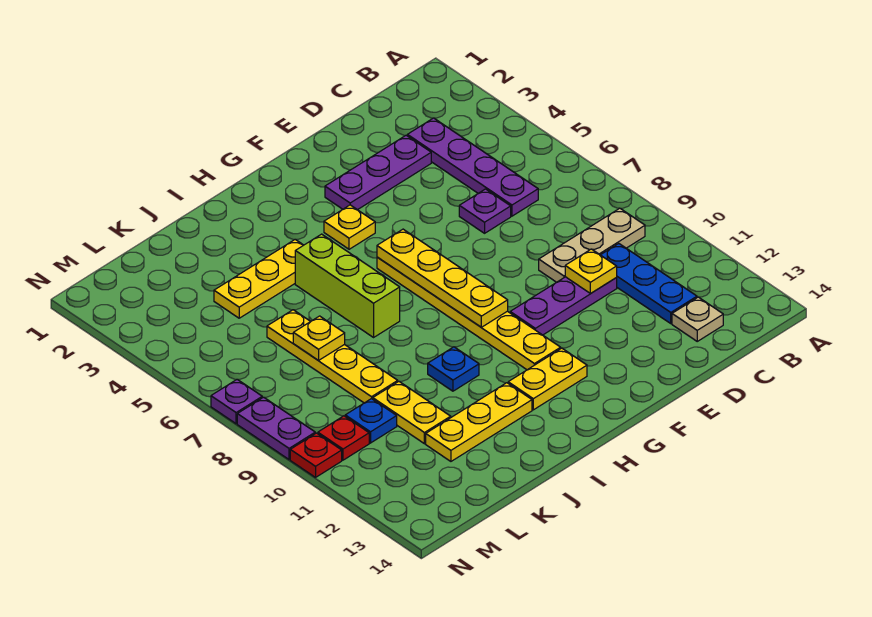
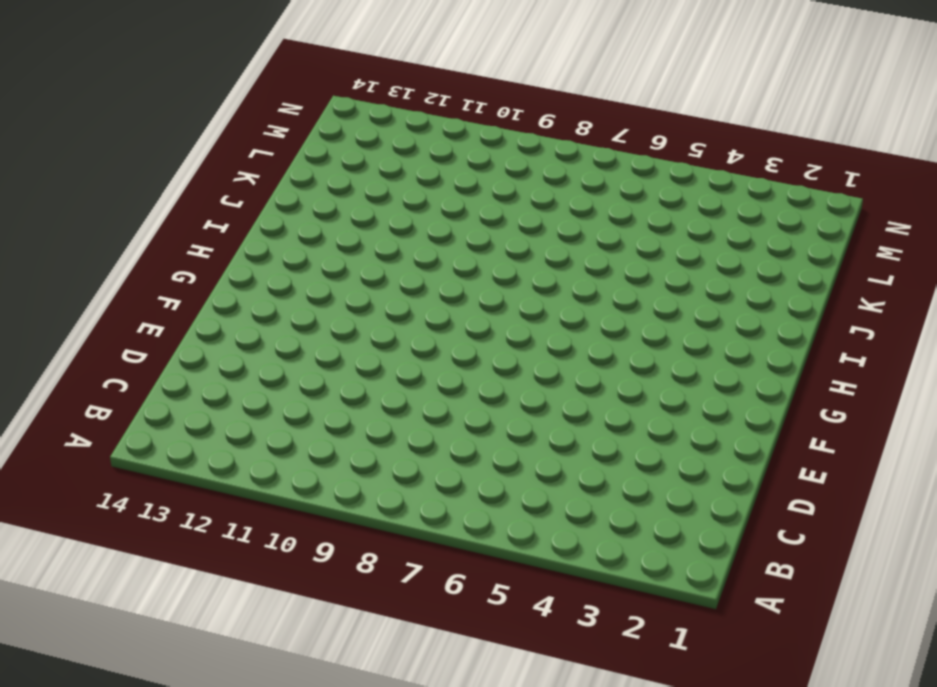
none -> tan plate B9:D9 level 1
none -> purple plate C3:C6 level 1
none -> blue plate C10:C12 level 1

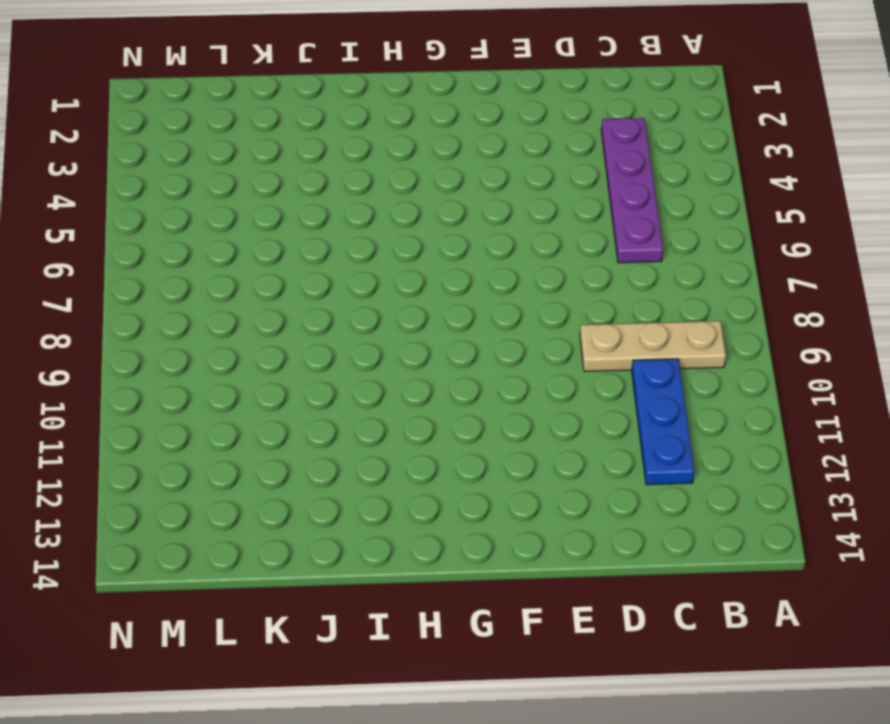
none -> tan plate C13 level 1
none -> purple plate D3:F3 level 1
none -> purple plate D6 level 1

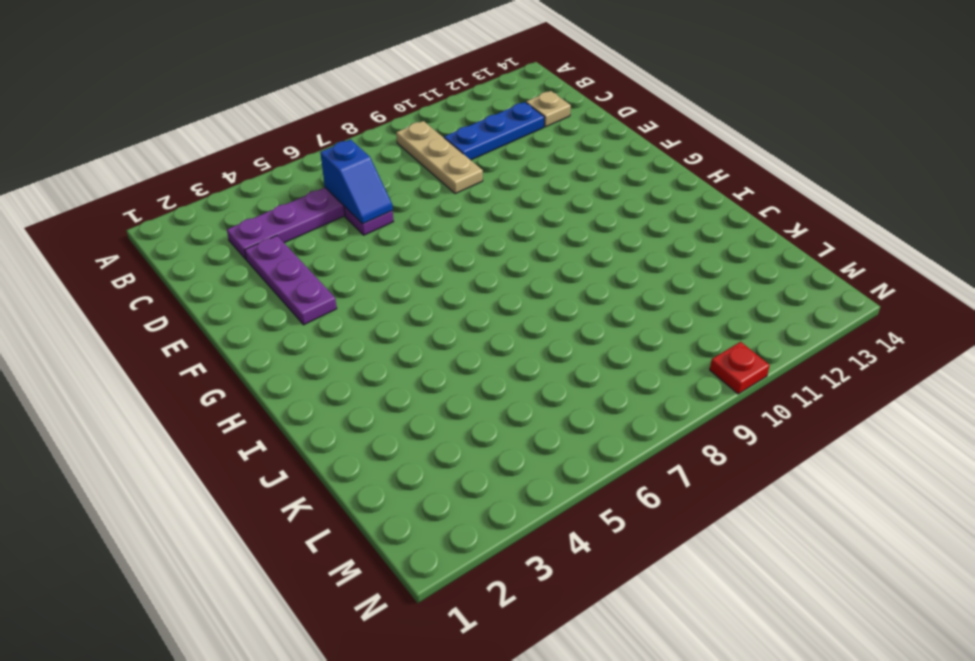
blue slope C6:D6 level 2 top C -> none
none -> purple plate D10:F10 level 1
none -> yellow plate G4 level 1
none -> yellow plate G6:G11 level 1

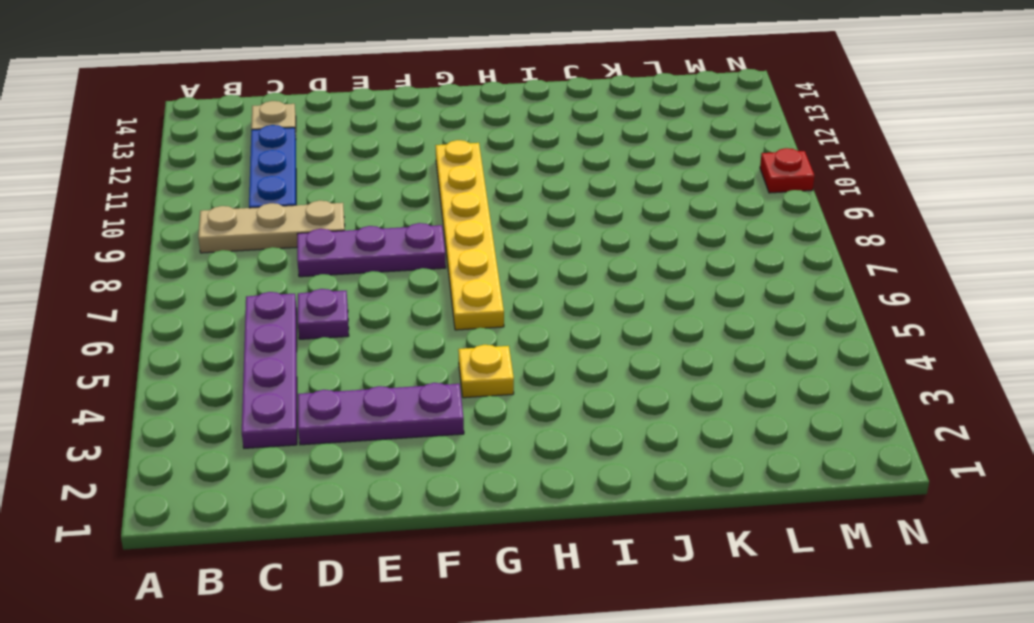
purple plate D8:F8 level 1 -> purple plate D10:F10 level 1
none -> yellow plate G12:H12 level 1
none -> yellow plate I4:K4 level 1
none -> lime brick I5:I7 level 1

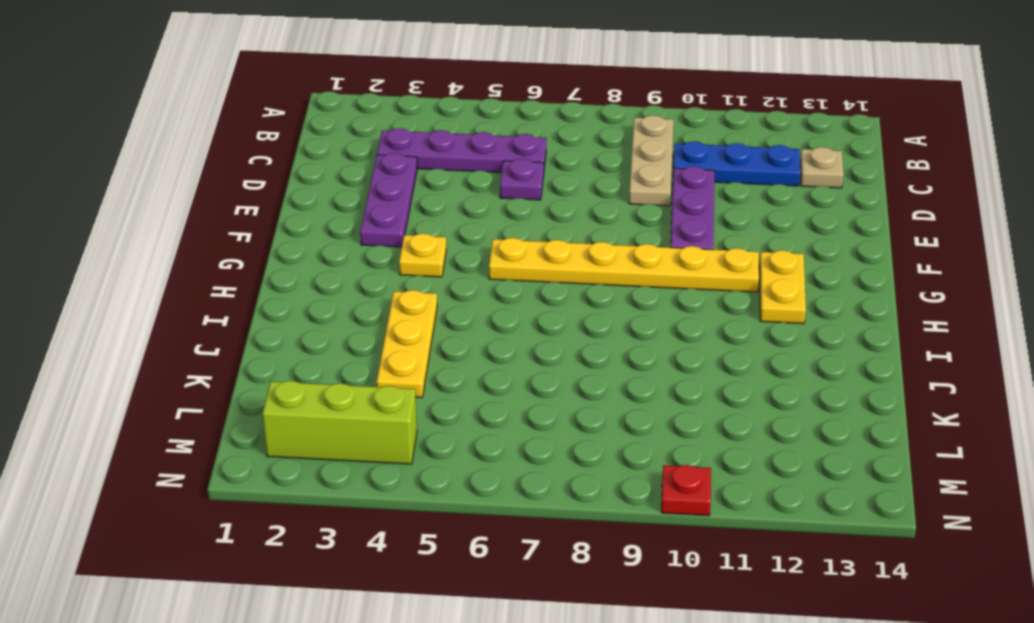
lime brick M2:M4 level 1 -> lime brick I5:I7 level 1
none -> blue plate I10 level 1
none -> yellow plate I12:K12 level 1
none -> yellow plate K6:K9 level 1

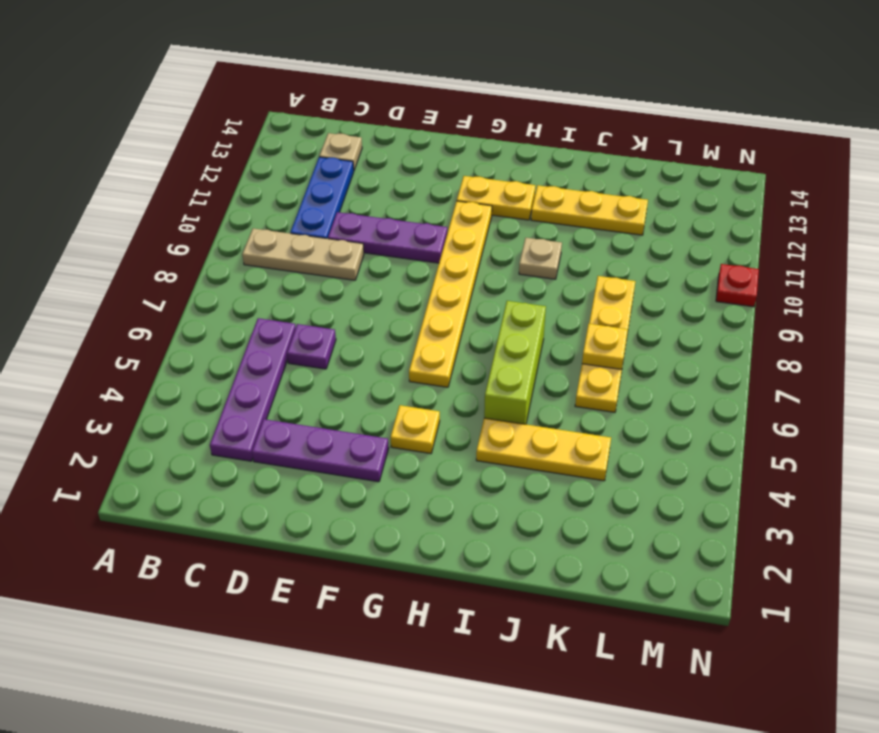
tan plate I10 level 1 -> blue plate I10 level 1
none -> yellow plate K10:K11 level 1
none -> blue plate L10 level 1
none -> red plate M10 level 1

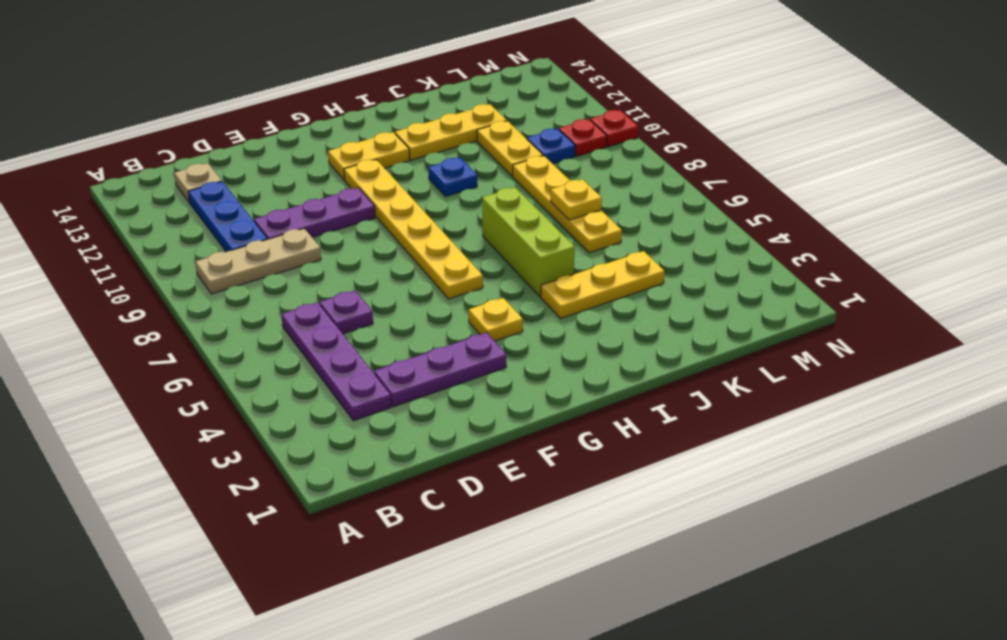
none -> purple plate N7 level 1
none -> purple plate N8:N9 level 1
none -> yellow plate D10 level 2

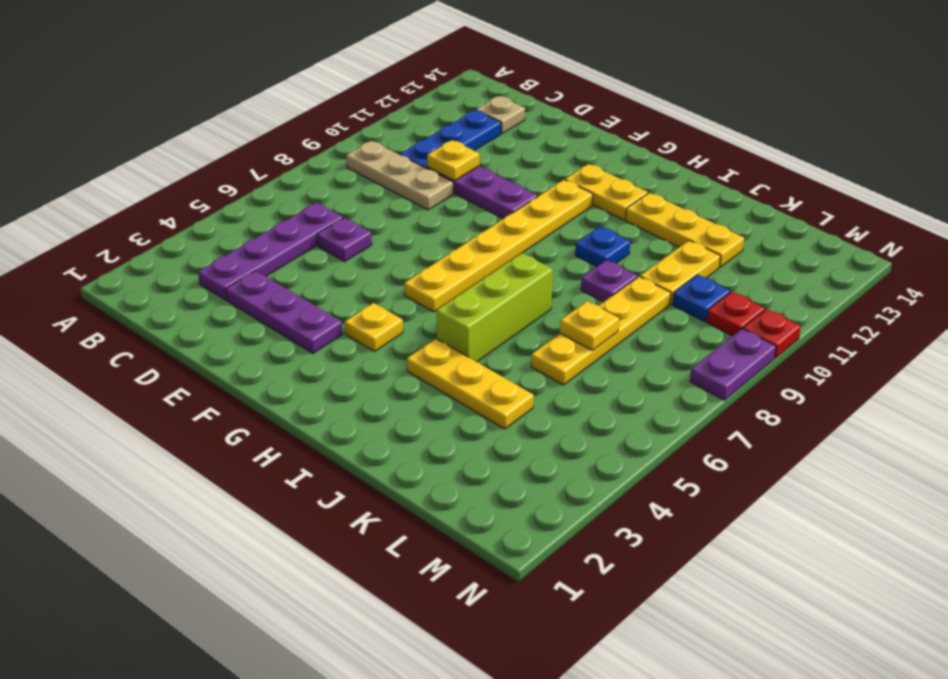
purple plate J9 level 1 -> purple plate N7 level 1
none -> yellow plate G6:G9 level 2

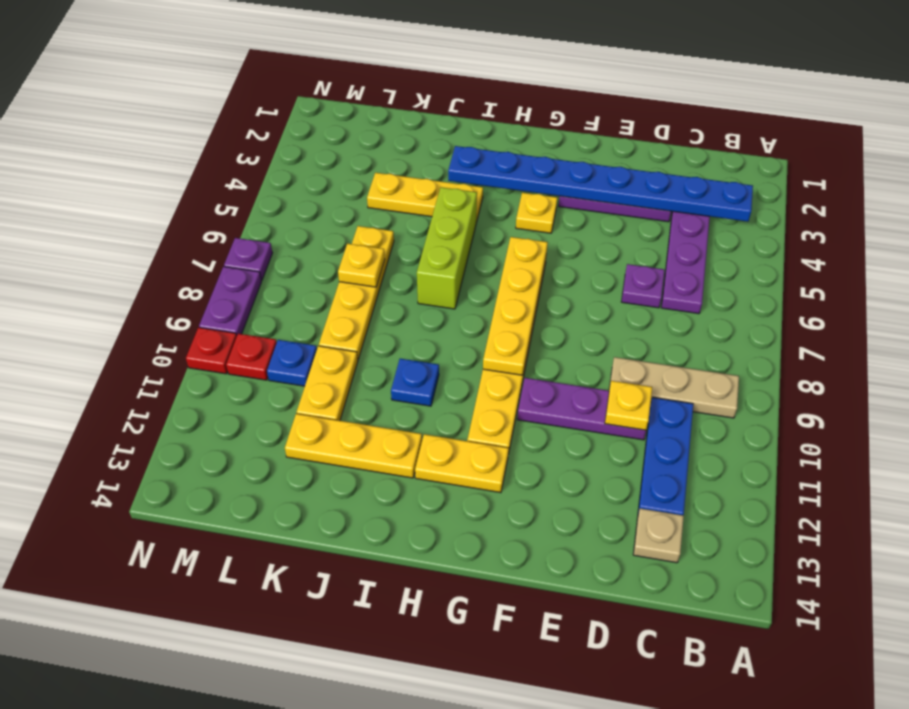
blue plate B3:I3 level 2 -> none

